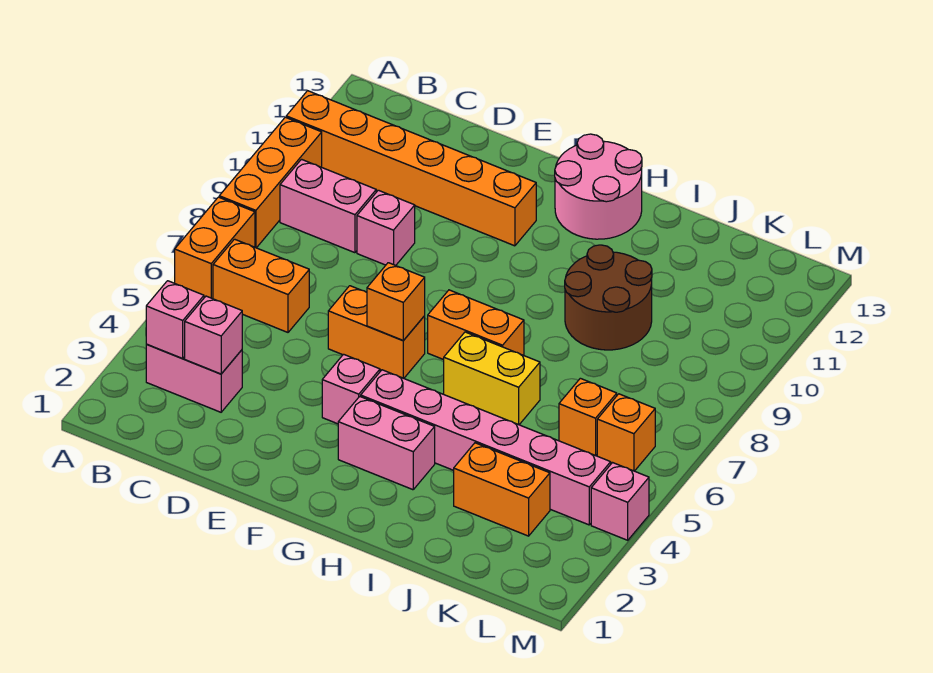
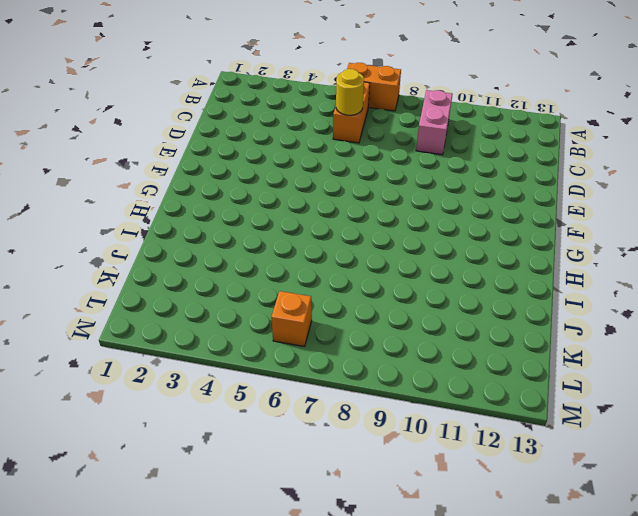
yellow round brick C6 level 2 -> none
none -> orange brick A8:A10 level 1
none -> orange brick A11:F11 level 1
none -> pink brick B3:C3 level 1

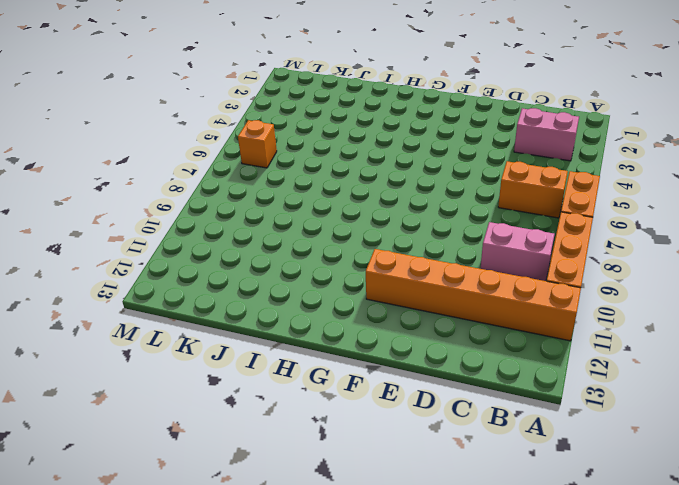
none -> pink brick D9 level 1
none -> orange brick E6:F6 level 1
none -> pink brick F4 level 1

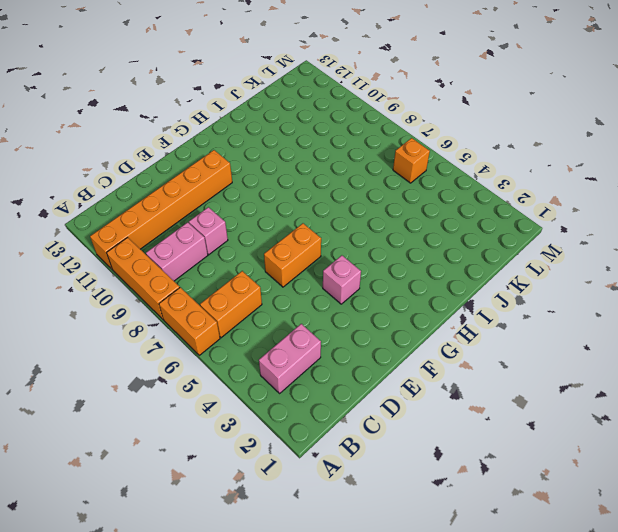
none -> pink brick G3:H3 level 1
none -> pink brick G4:L4 level 1
none -> orange brick G7:H7 level 1

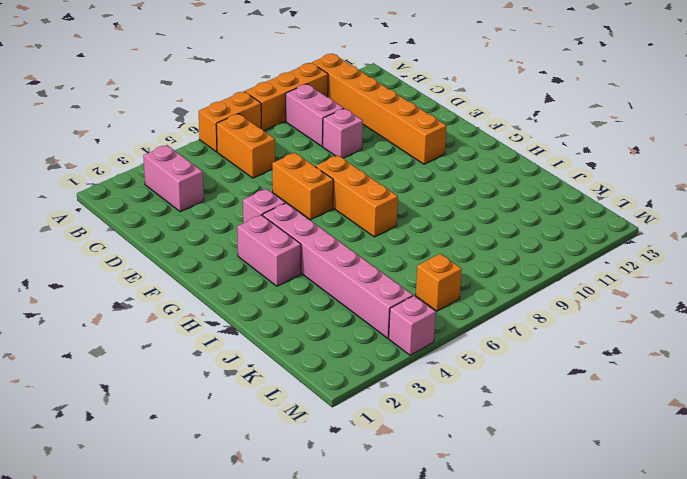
orange brick F7:H7 level 1 -> orange brick G7:H7 level 1
none -> pink round brick G12:H13 level 1
none -> yellow brick H6:I6 level 1
none -> brown round brick I9:J10 level 1

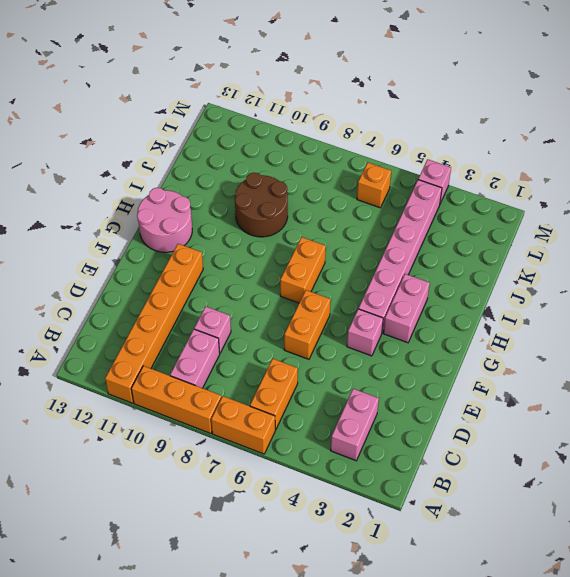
none -> yellow brick H6:I6 level 1
none -> orange brick J3:K3 level 1
none -> orange brick K6 level 1

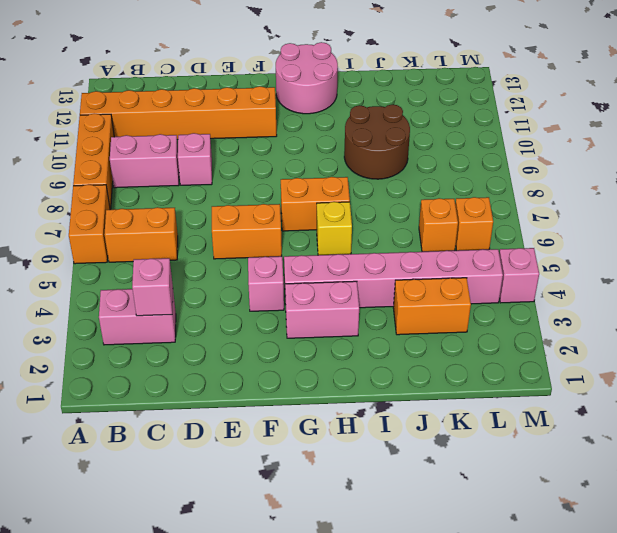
yellow brick H6 level 1 -> yellow brick H6:I6 level 1
none -> pink brick B3 level 2
none -> orange brick F6 level 2

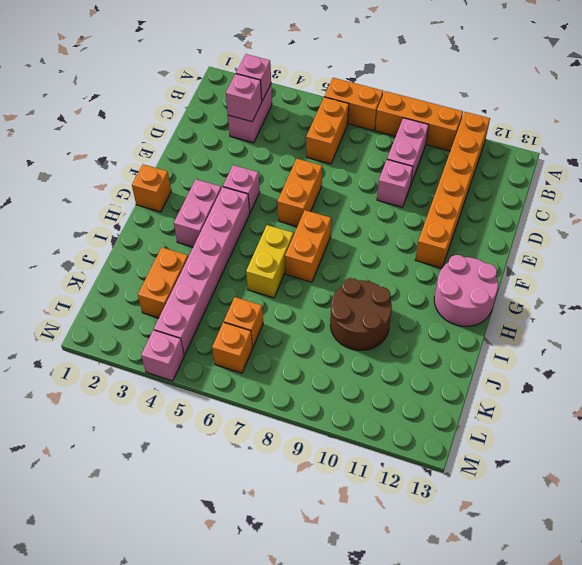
orange brick G1 level 1 -> orange brick F6 level 2

